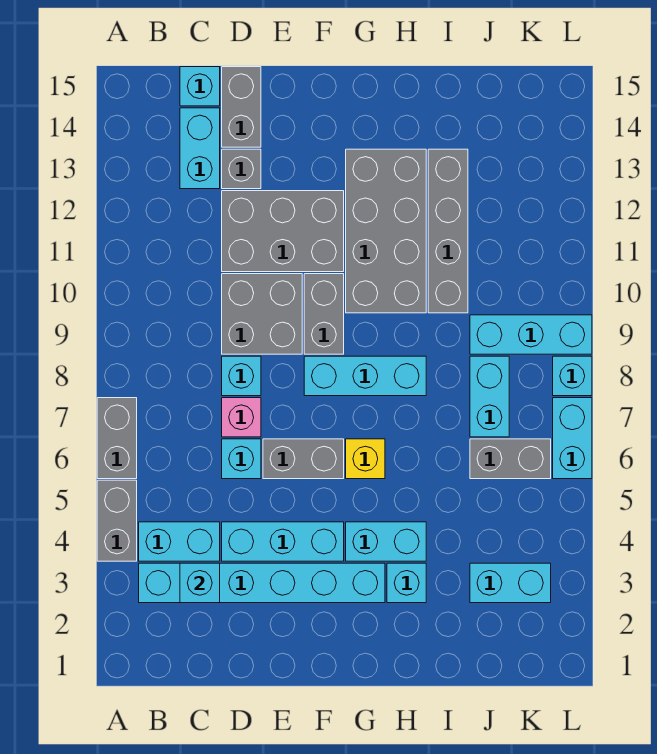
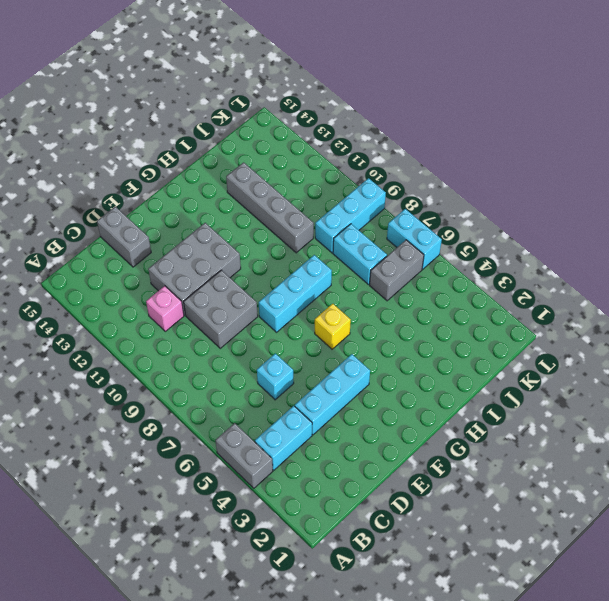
pink brick C11 level 1 -> pink brick D7 level 1
none -> grey brick A6:A7 level 1
none -> cyan brick B3:G3 level 1
none -> cyan brick C13:C14 level 1

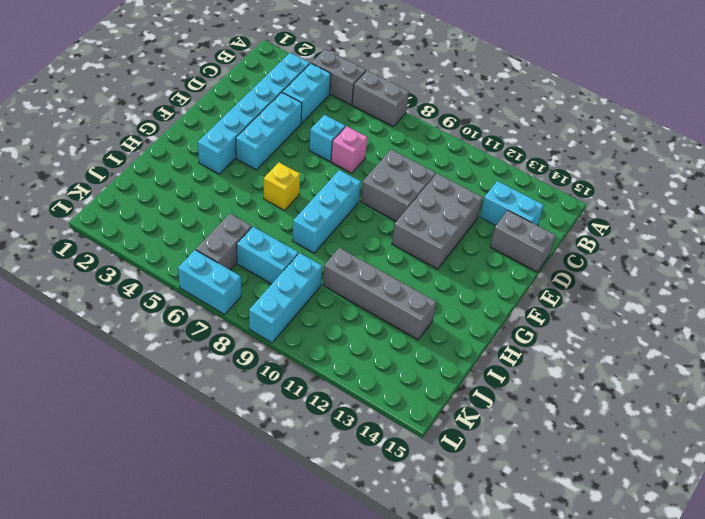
none -> cyan brick C15 level 1
none -> cyan brick D8 level 1
none -> grey brick D13 level 1

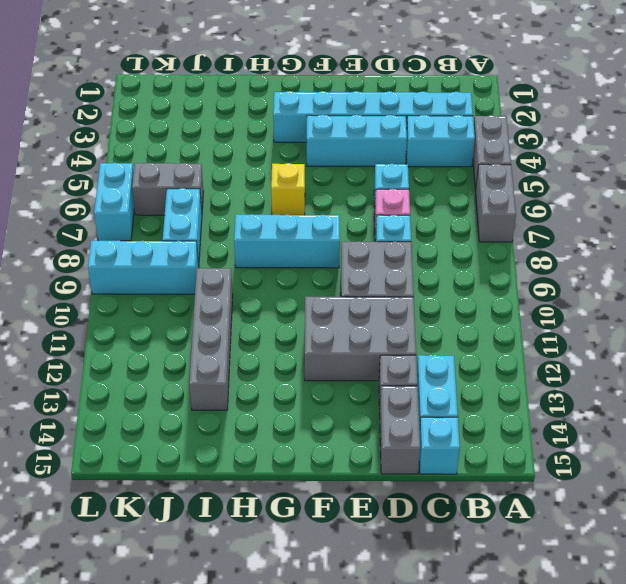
none -> grey brick E6:F6 level 1
none -> grey brick F9:F10 level 1
none -> cyan brick G4:H4 level 1

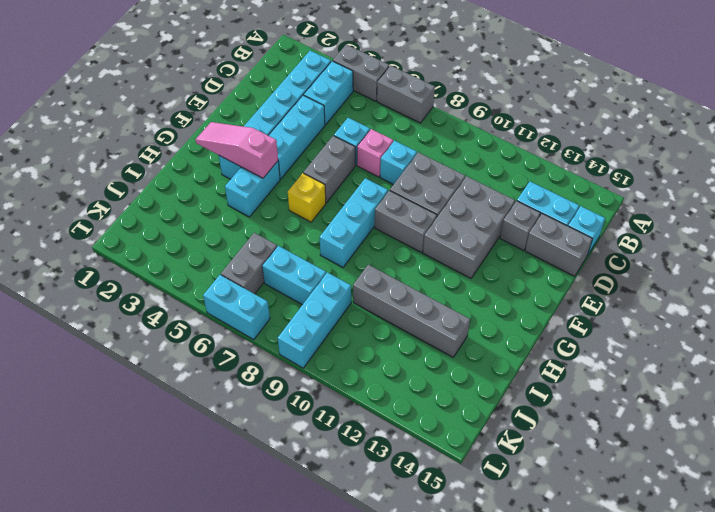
pink slope G2:G4 level 2 top 4 -> none
none -> grey brick G10:H13 level 1
none -> cyan brick H3 level 1
none -> cyan brick J3:K3 level 1

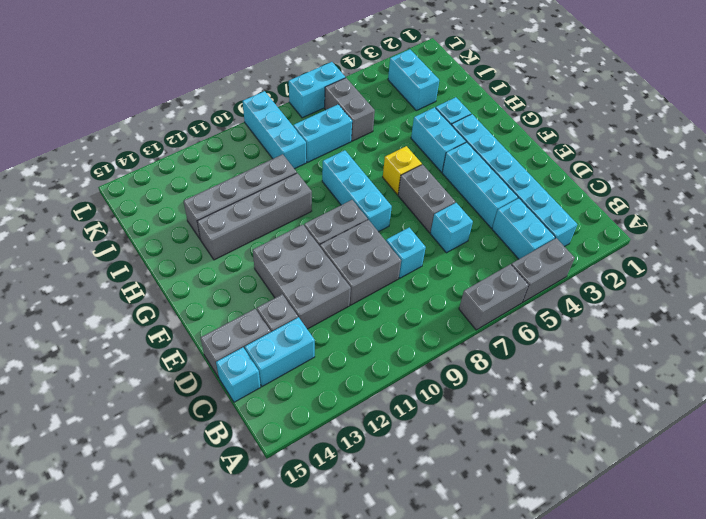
grey brick H10:H13 level 1 -> grey brick G10:H13 level 1
none -> pink brick D7 level 1
none -> cyan brick L8 level 1
none -> cyan brick C3 level 2

